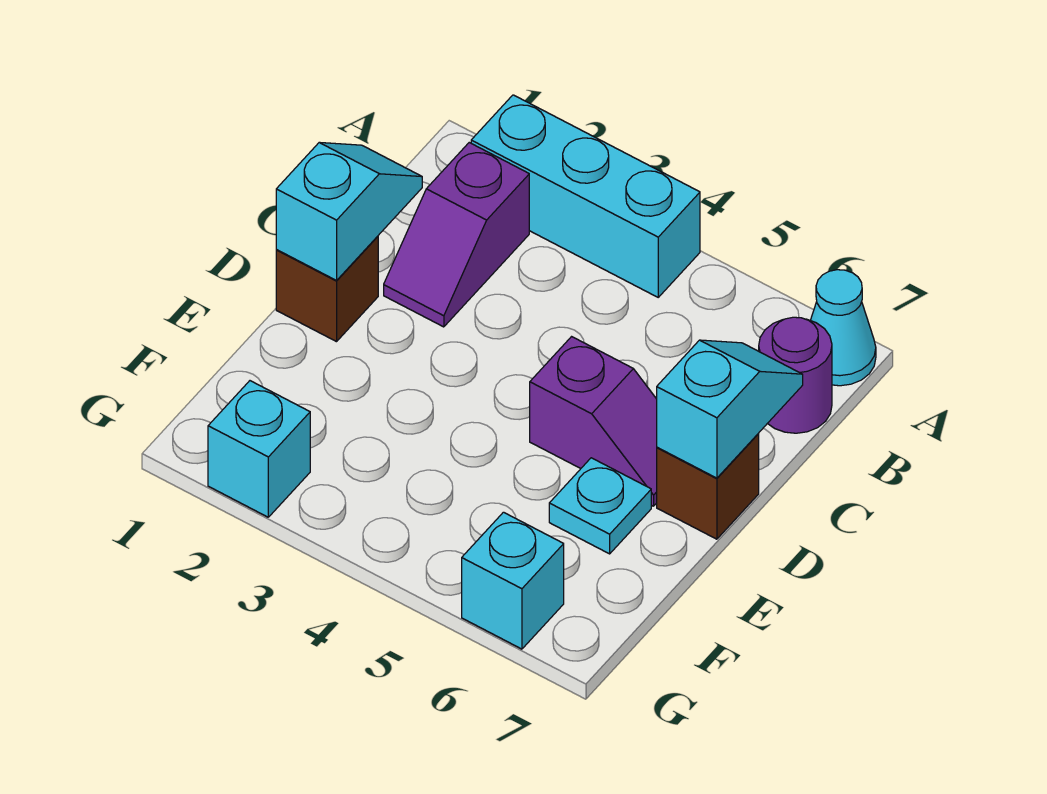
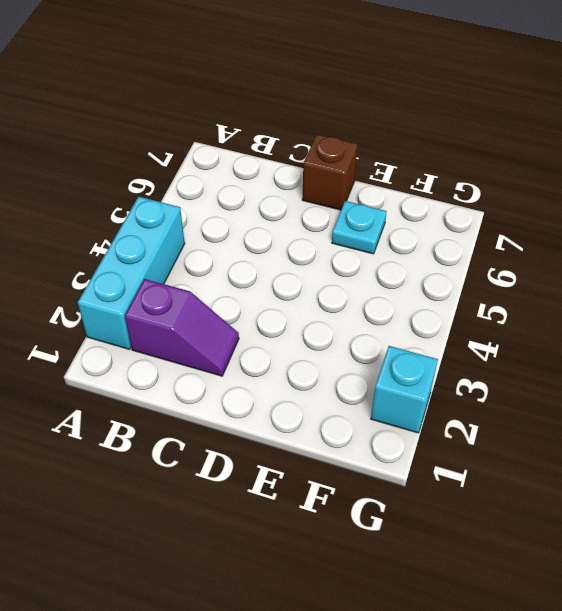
none -> cyan cone A7 level 1
none -> purple round brick B7 level 1
none -> brown brick D1 level 1

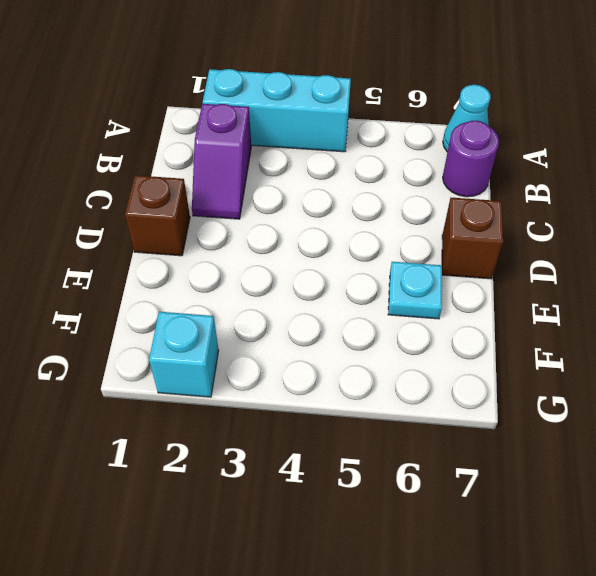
none -> purple slope D5:D6 level 1 top 5
none -> cyan brick G6 level 1
none -> cyan slope C1:D1 level 2 top D

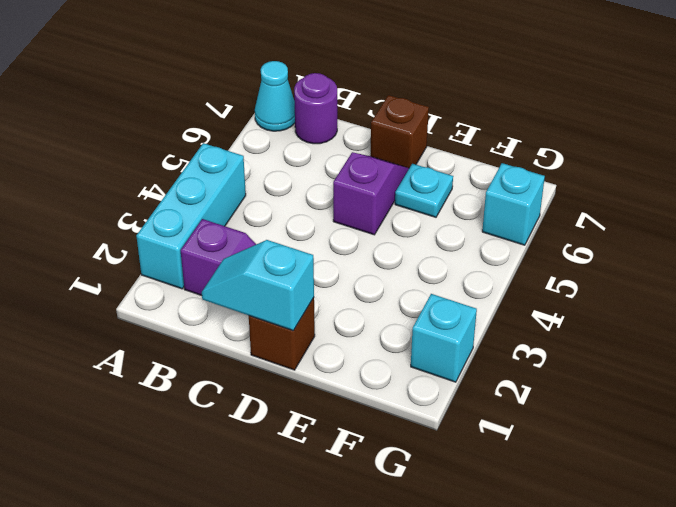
none -> cyan slope C7:D7 level 2 top D

